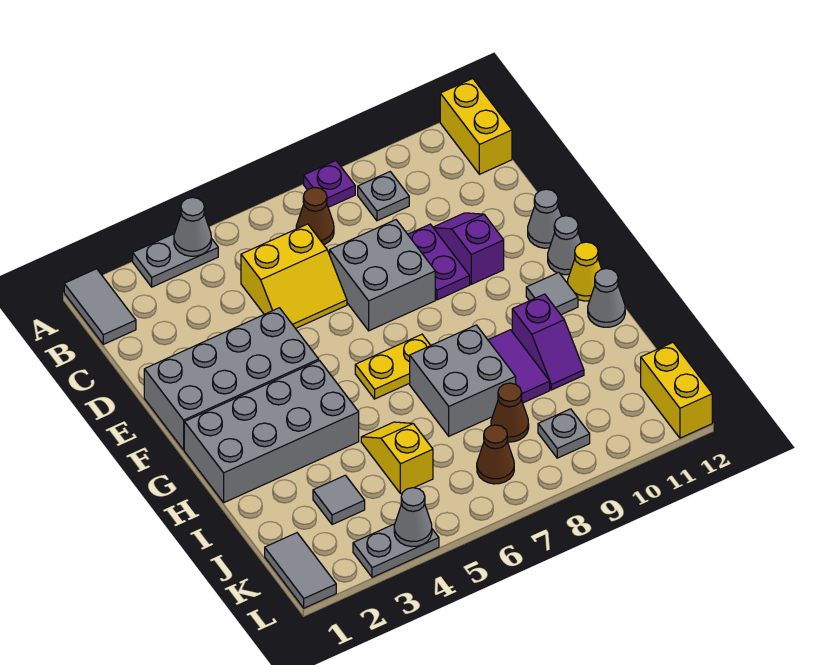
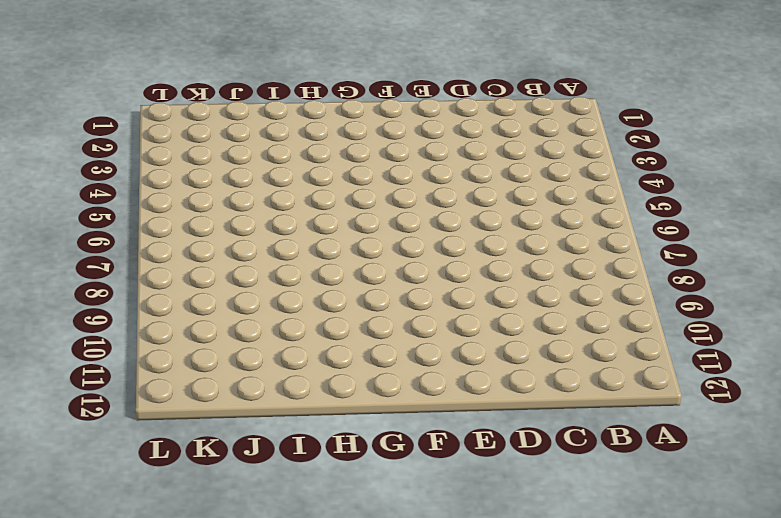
none -> grey tile A1:B1 level 1
none -> grey plate A3:A4 level 1
none -> purple plate A8 level 1
none -> yellow brick A12:B12 level 1

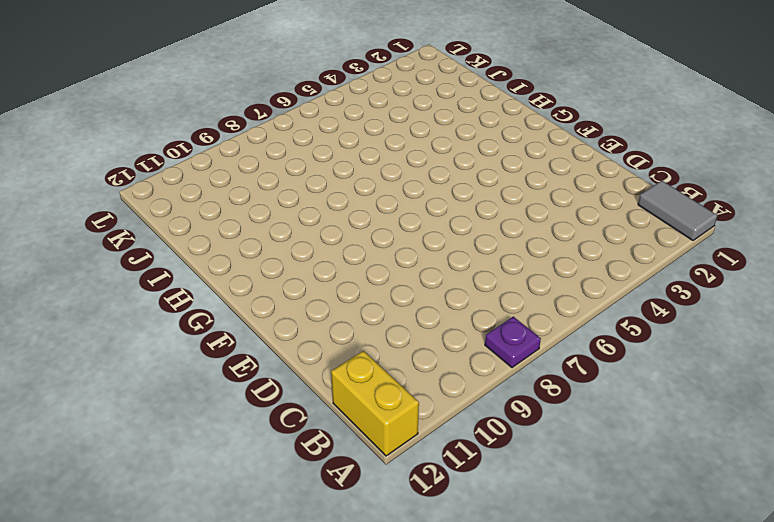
none -> grey plate A3:A4 level 1
none -> brown cone B7 level 1
none -> grey plate B9 level 1
none -> yellow slope C5:D6 level 1 top C

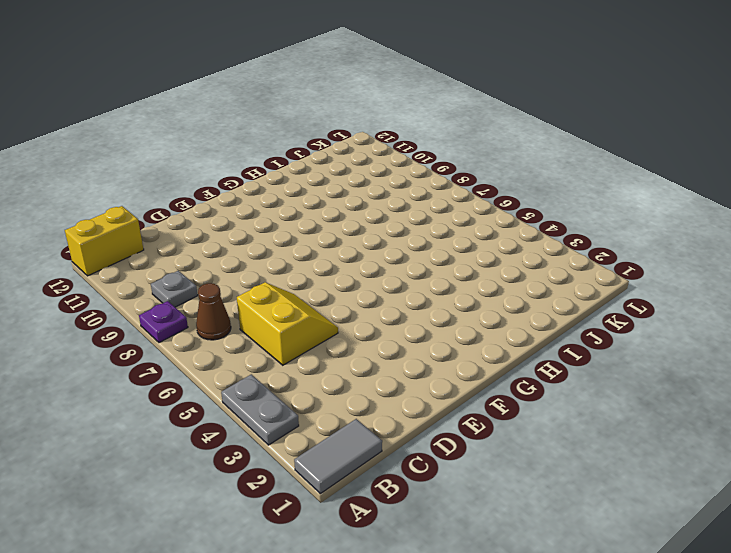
none -> grey brick D7:E8 level 1
none -> purple plate D9:E9 level 1
none -> purple slope D10:E10 level 1 top E
none -> grey brick E1:F4 level 1

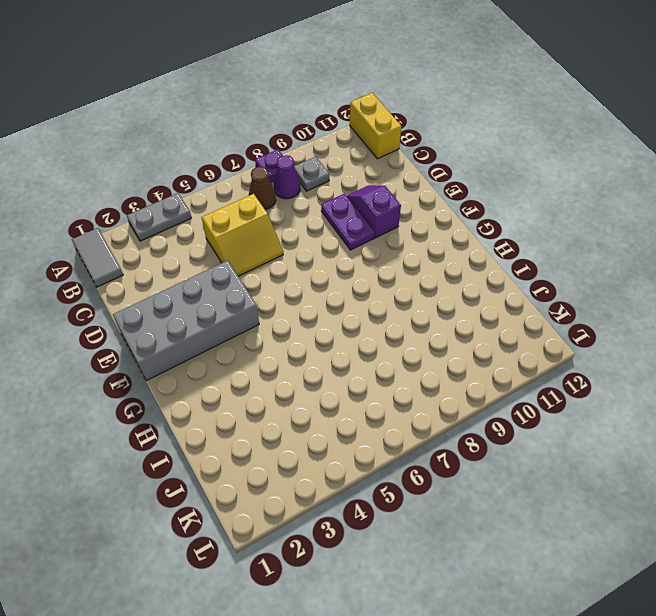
purple cone B8 level 1 -> none
none -> grey brick D7:E8 level 1
none -> grey cone E12 level 1
none -> grey cone F12 level 1
none -> grey brick G1:H4 level 1

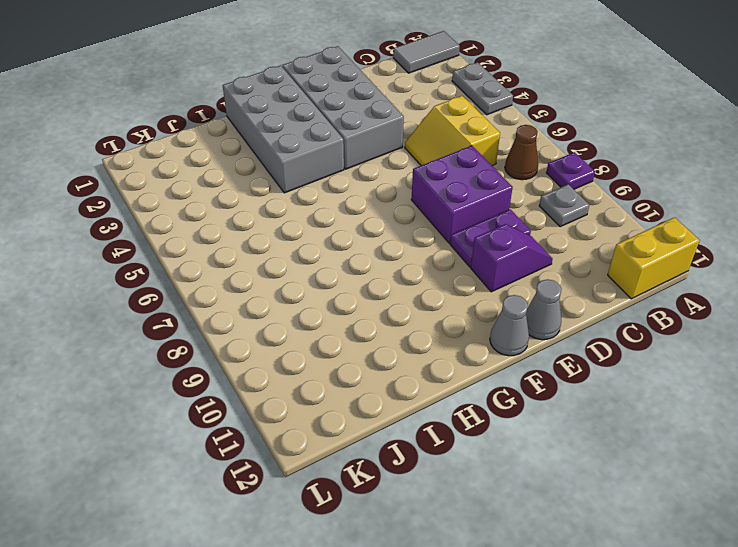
purple brick D7:E8 level 1 -> grey brick D7:E8 level 1
none -> yellow plate G6:G7 level 1
none -> grey tile G11 level 1
none -> yellow cone G12 level 1
none -> grey brick H7:I8 level 1

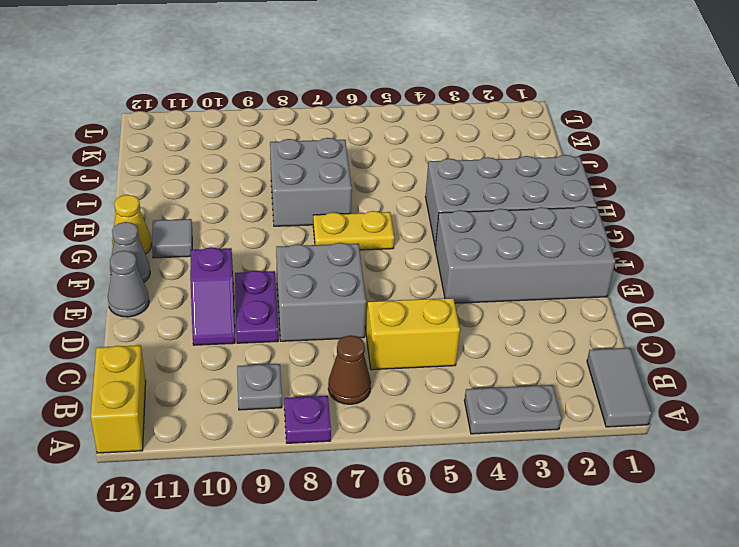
none -> purple tile H9:I9 level 1
none -> purple slope H10:I10 level 1 top H
none -> grey cone H12 level 1
none -> yellow slope I5:J5 level 1 top J

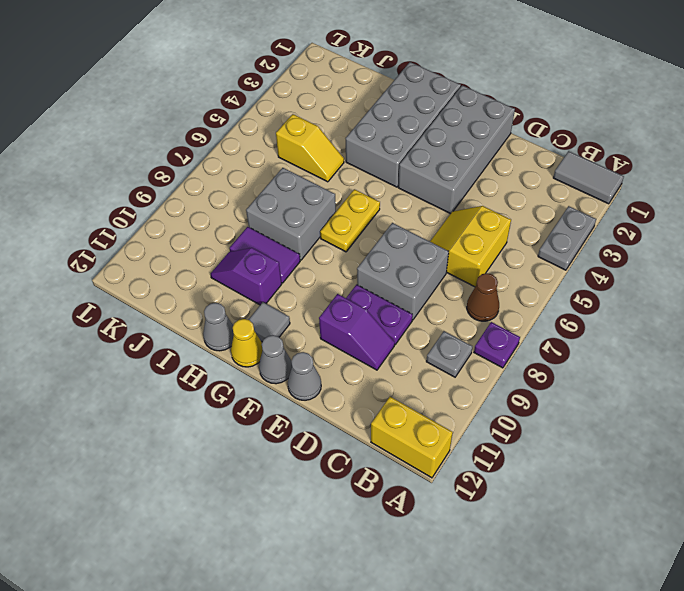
none -> grey tile J3 level 1
none -> brown cone J8 level 1
none -> grey tile K1:L1 level 1
none -> brown cone K7 level 1

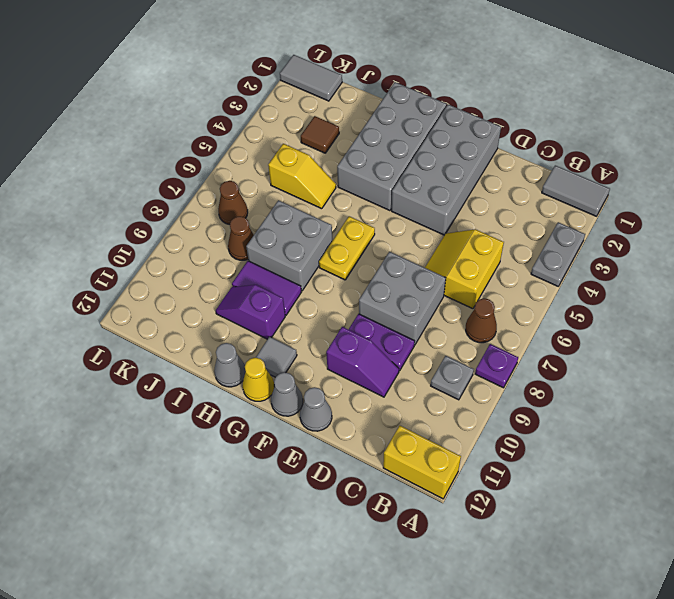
brown tile J3 level 1 -> grey tile J3 level 1
none -> grey plate K9 level 1
none -> yellow brick K12:L12 level 1
none -> grey plate L3:L4 level 1
none -> grey cone A4 level 2

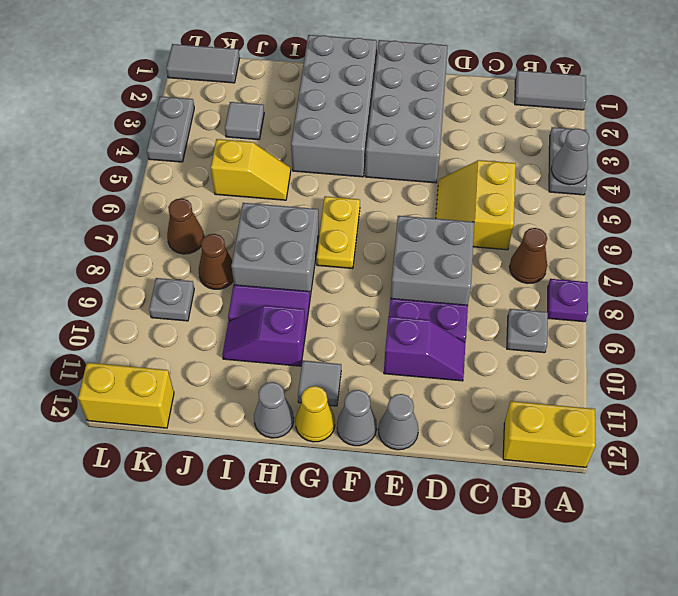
none -> grey cone L4 level 2

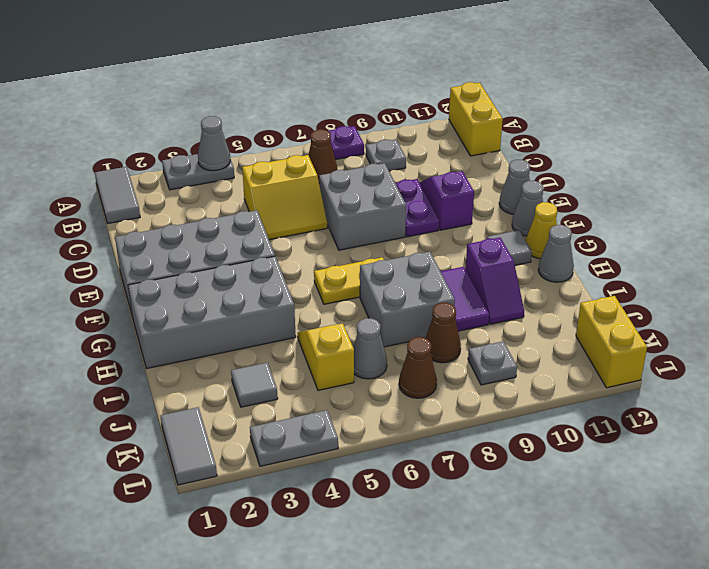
grey cone J6 level 1 -> grey cone L4 level 2

